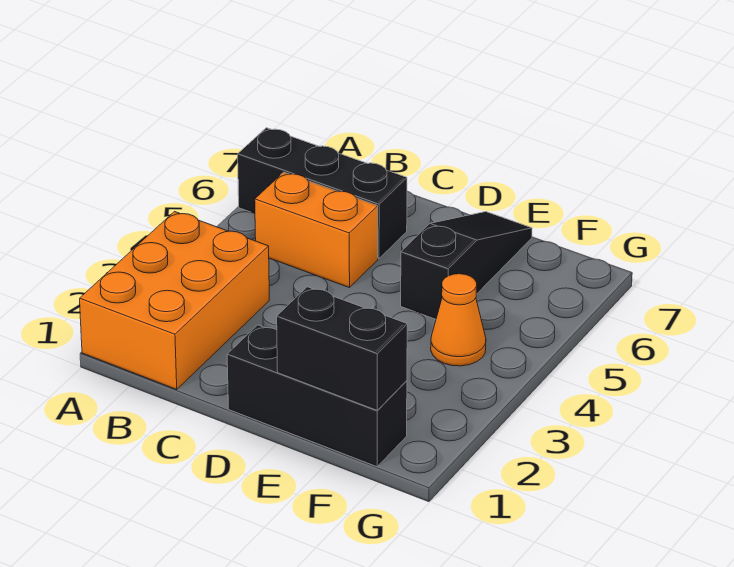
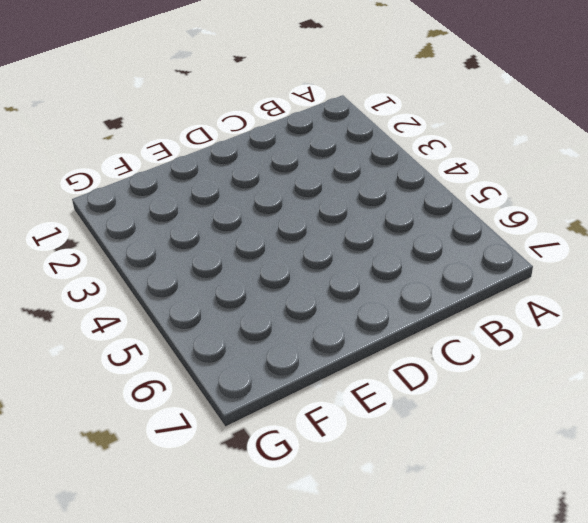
none -> orange brick A1:B3 level 1
none -> black brick A6:C6 level 1

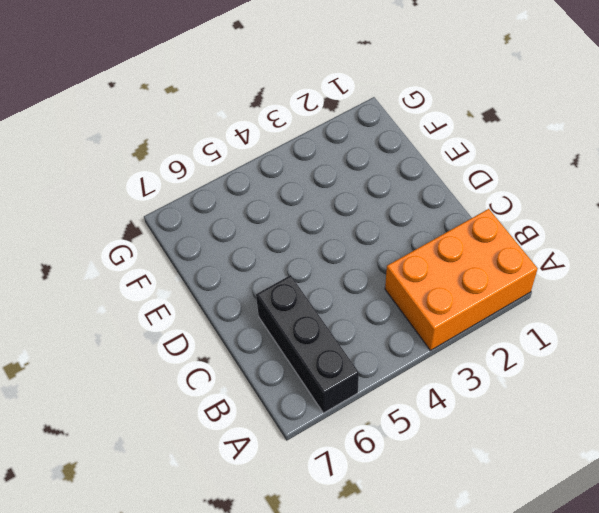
none -> orange brick B5:C5 level 1
none -> black brick D1:F1 level 1

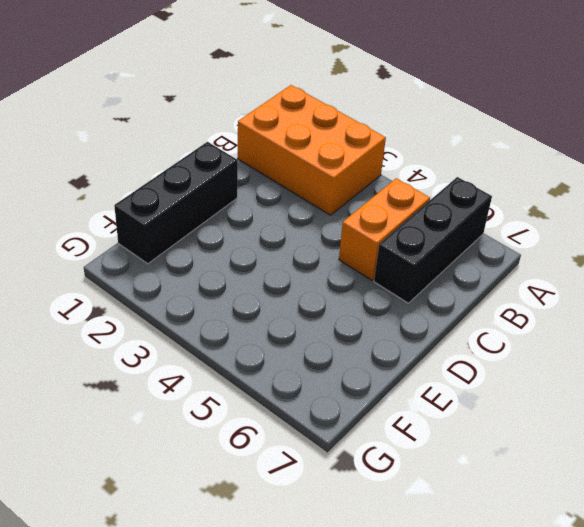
none -> black slope E5:E7 level 1 top 5
none -> orange cone F4 level 1

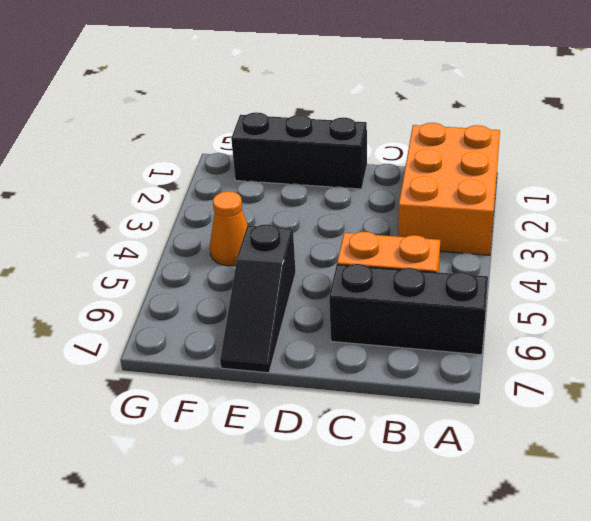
none -> black brick E1:F1 level 2

